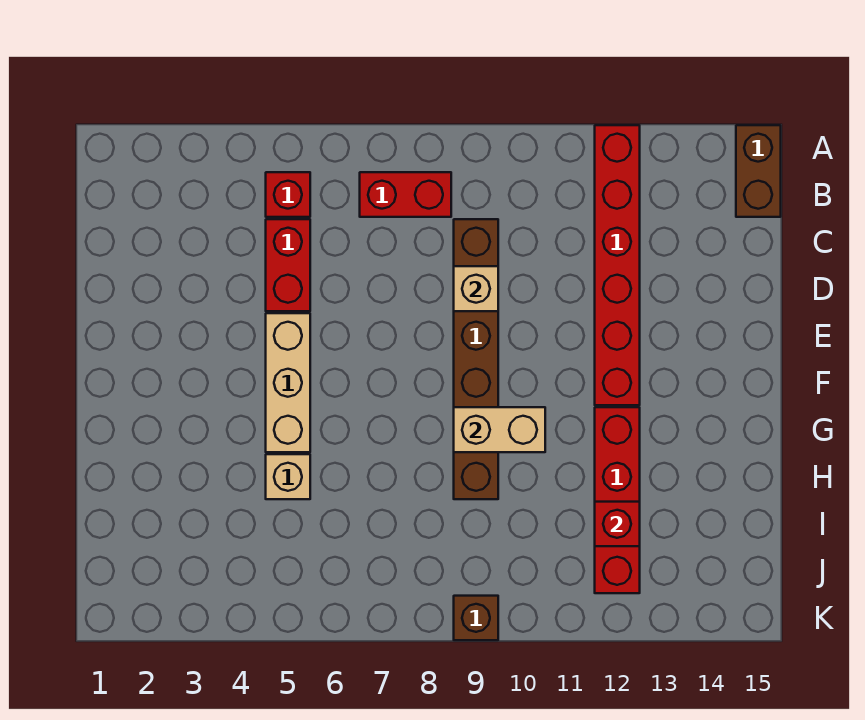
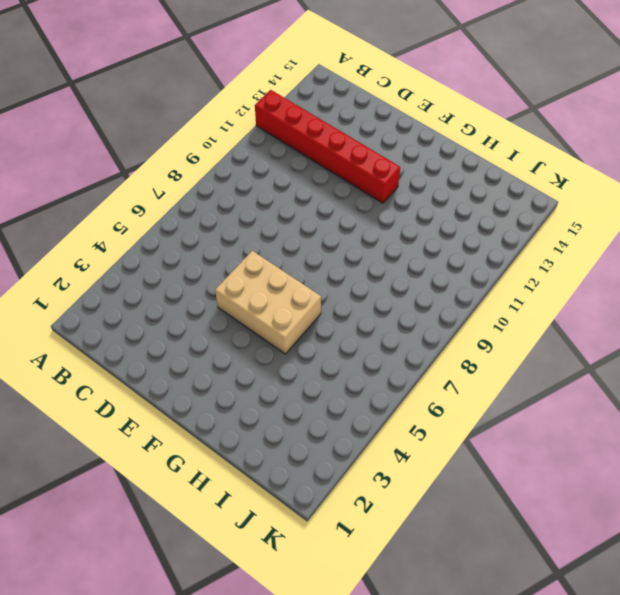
tan brick E5:G6 level 1 -> tan brick E5:G5 level 1
none -> brown brick A15:B15 level 1
none -> red brick B5 level 1
none -> red brick B7:B8 level 1

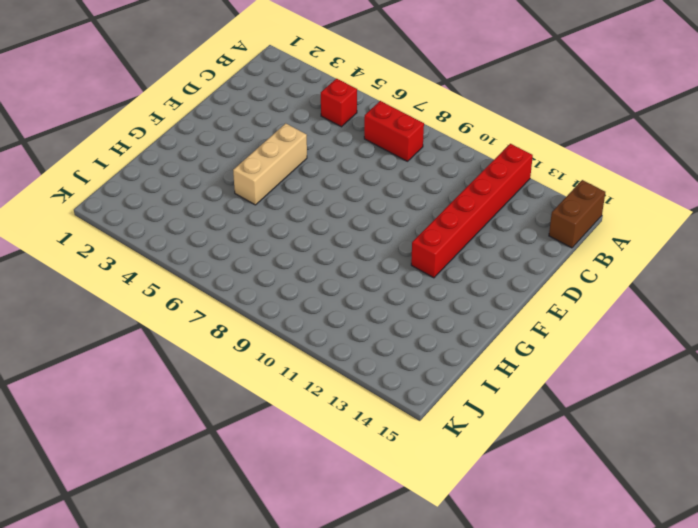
none -> red brick C5:D5 level 1
none -> brown brick C9:H9 level 1
none -> red brick G12:J12 level 1

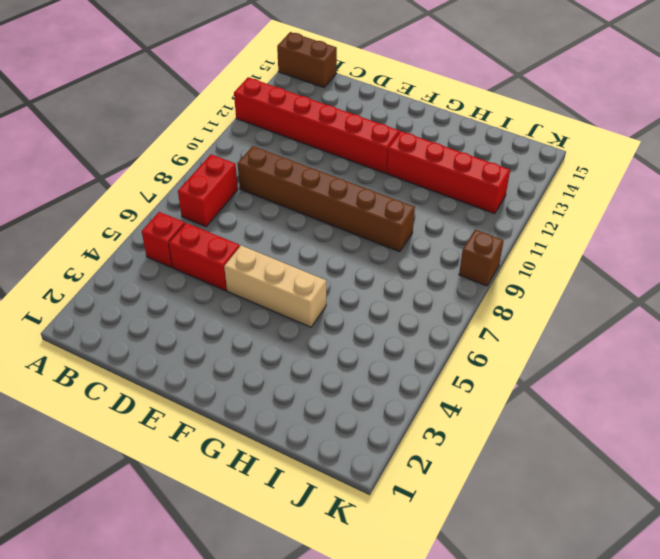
none -> tan brick H5 level 1
none -> tan brick D9 level 2
none -> tan brick G9:G10 level 2

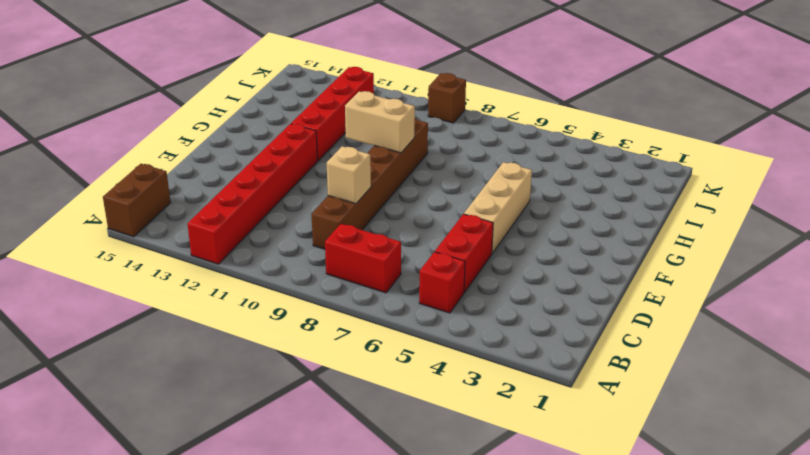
none -> tan brick H5 level 1
none -> red brick I12 level 2

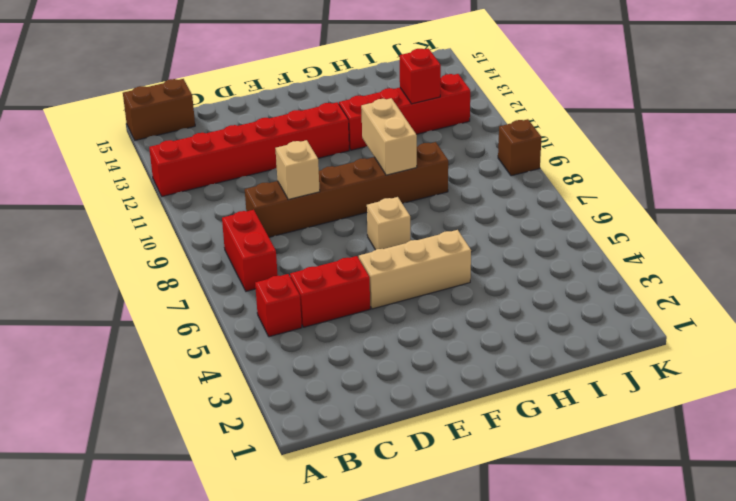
tan brick F7 level 1 -> tan brick H5 level 1

